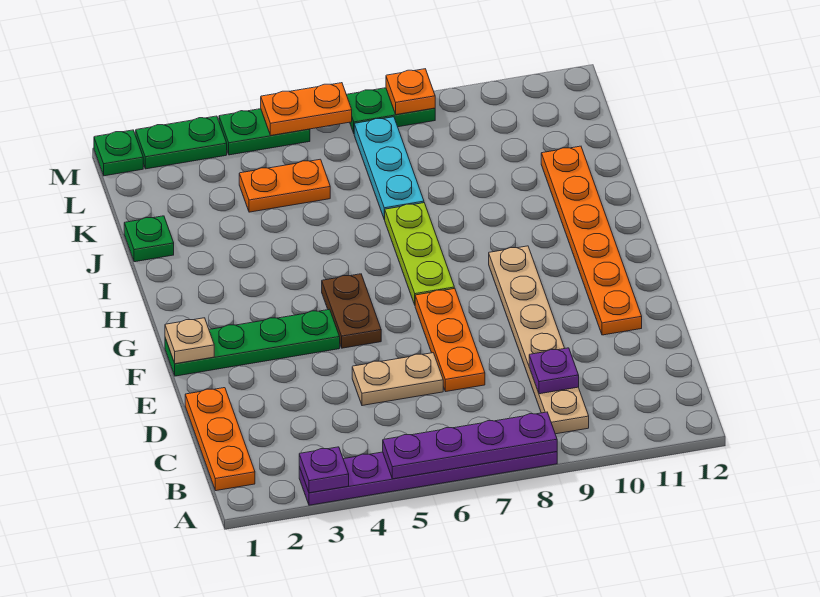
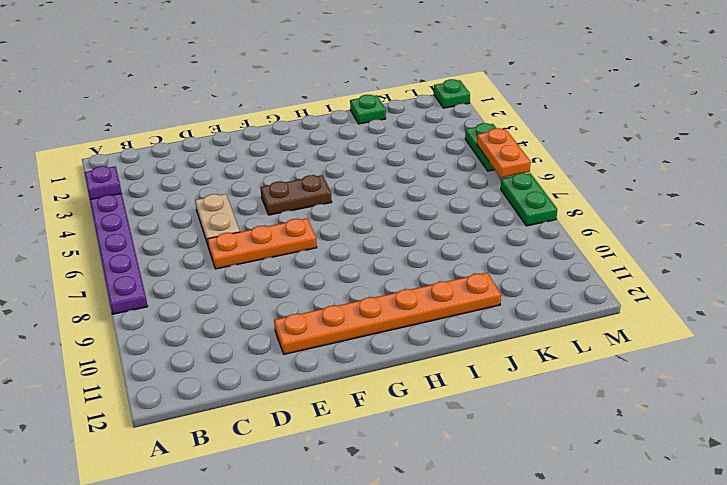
none -> orange plate B1:D1 level 1
none -> tan plate B9:G9 level 1
none -> green plate F1:F4 level 1

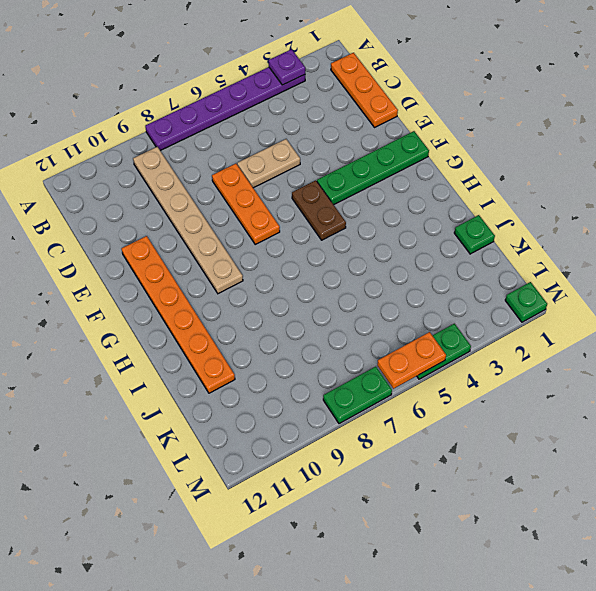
none -> lime plate G7:I7 level 1
none -> cyan plate J7:L7 level 1
none -> orange plate K4:K5 level 1

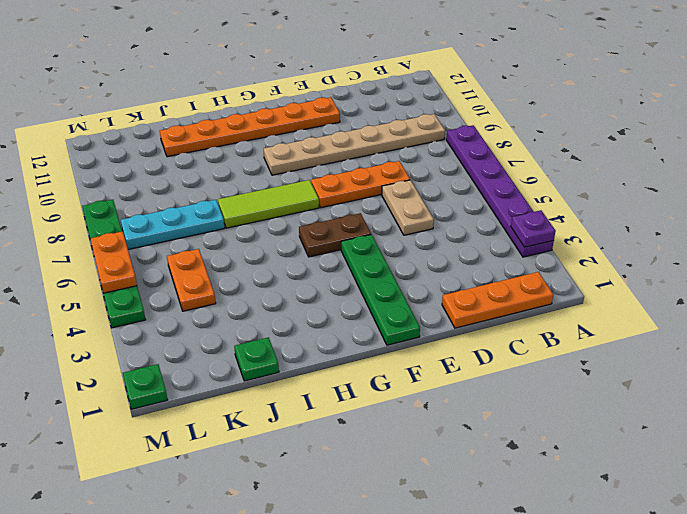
lime tile G7:I7 level 1 -> lime plate G7:I7 level 1
none -> green plate M2:M3 level 1
none -> purple plate A5:A8 level 2
none -> purple plate C9 level 2

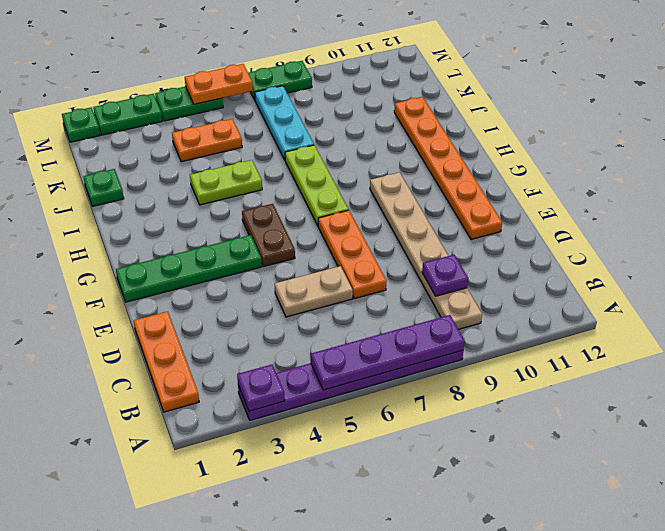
lime plate I4:I5 level 1 -> none
none -> tan plate F1 level 2
none -> orange plate M8 level 2

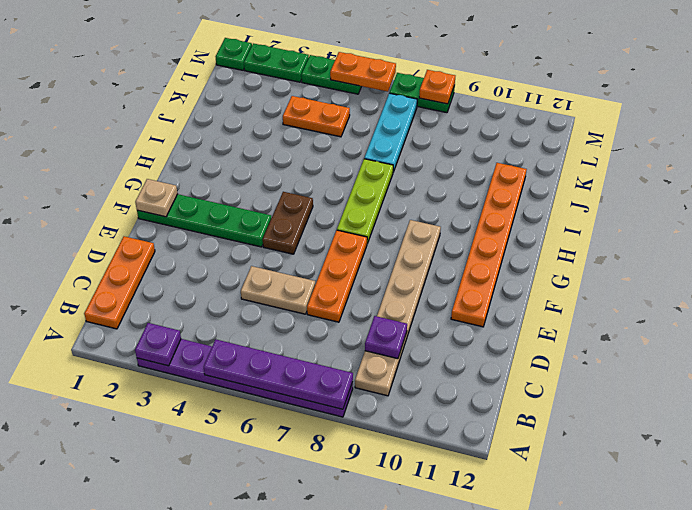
none -> green plate J1 level 1

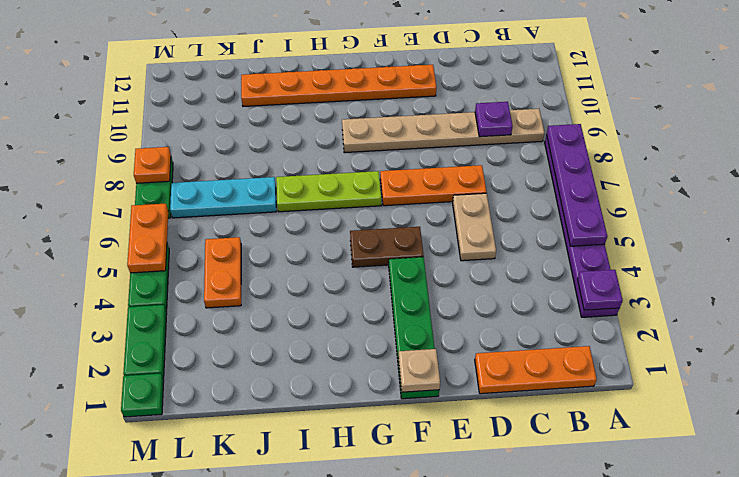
none -> green plate J1 level 1

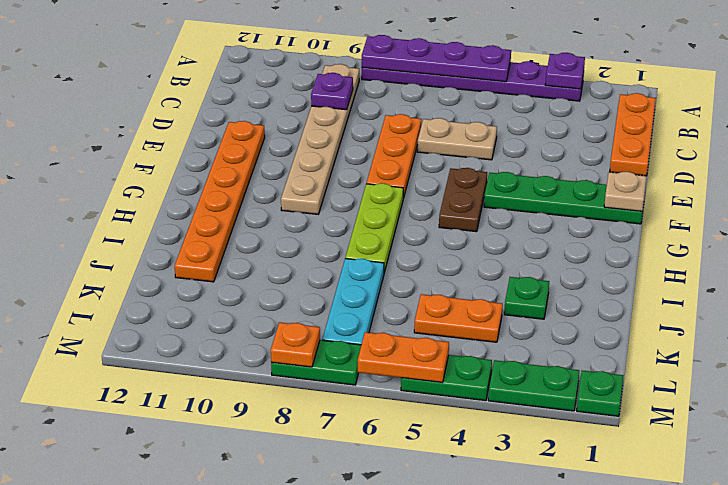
green plate J3 level 1 -> green plate J1 level 1

